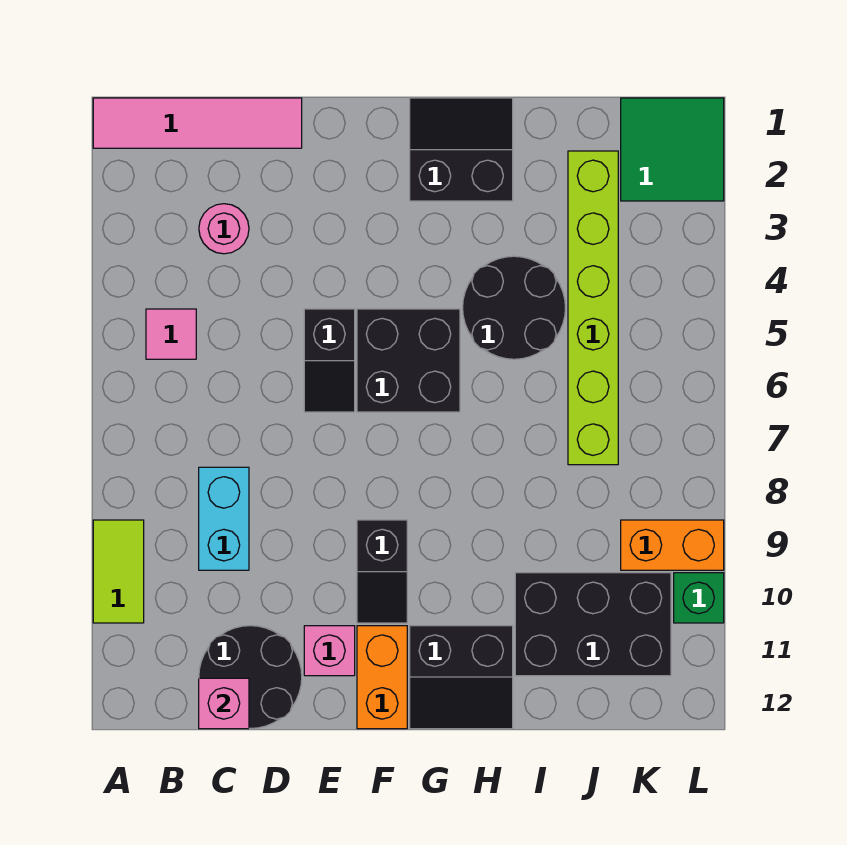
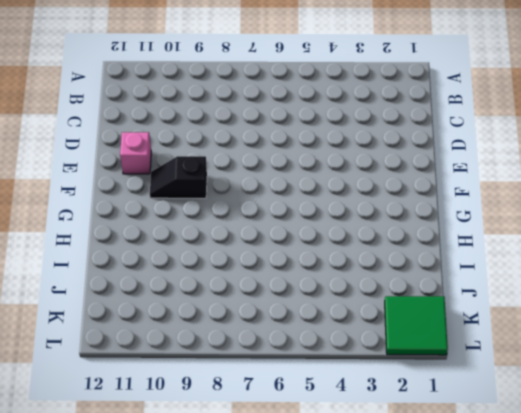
none -> pink tile A1:D1 level 1
none -> lime tile A9:A10 level 1
none -> pink tile B5 level 1

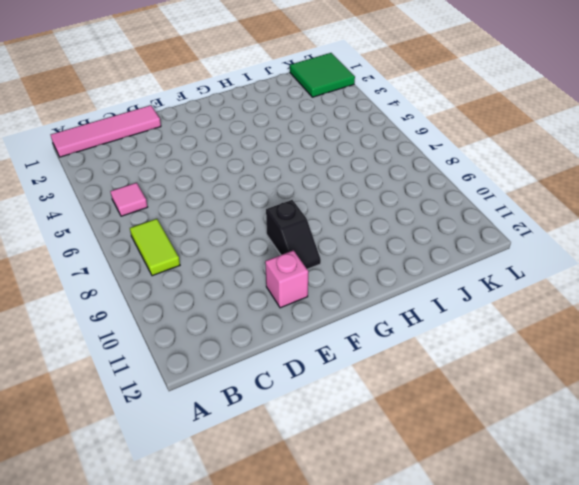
lime tile B7:B8 level 1 -> lime tile A9:A10 level 1
none -> pink round brick C3 level 1
none -> cyan brick C8:C9 level 1
none -> black round brick C11:D12 level 1

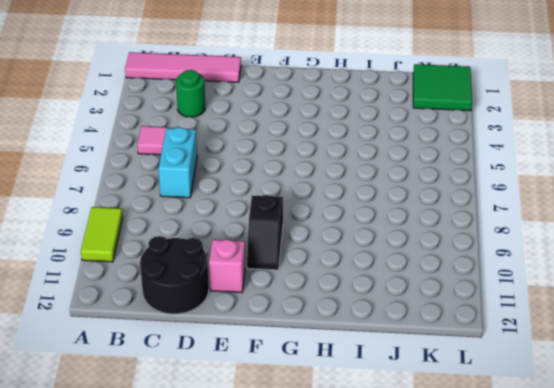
green round brick C3 level 1 -> pink round brick C3 level 1
cyan brick C6:C7 level 1 -> cyan brick C8:C9 level 1
none -> black slope E5:E6 level 1 top 5
none -> black brick F5:G6 level 1
none -> orange brick F11:F12 level 1

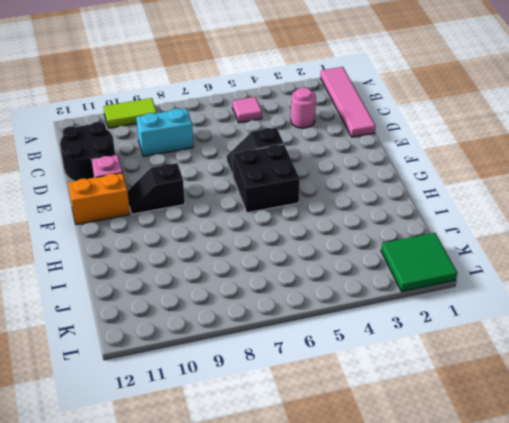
none -> black slope G1:H2 level 1 top 2
none -> black slope G11:H12 level 1 top 11
none -> black round brick H4:I5 level 1

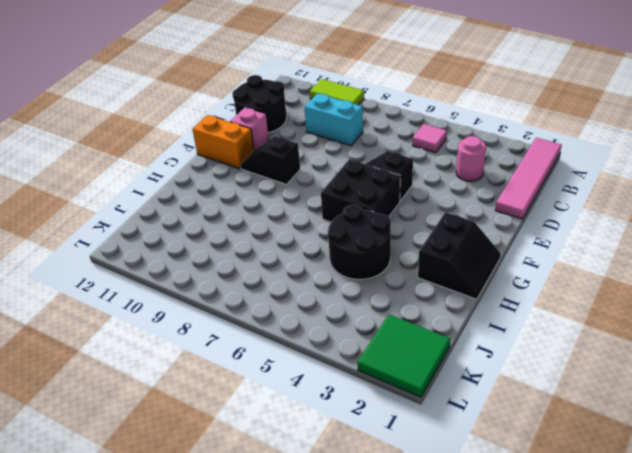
none -> black slope G11:H12 level 1 top 11
none -> black brick I10:K11 level 1
none -> lime brick J2:J7 level 1

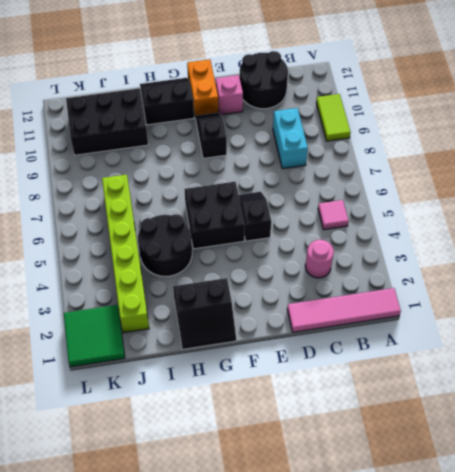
none -> orange brick K9:L9 level 1
none -> green brick L10 level 1
none -> pink brick C12 level 2

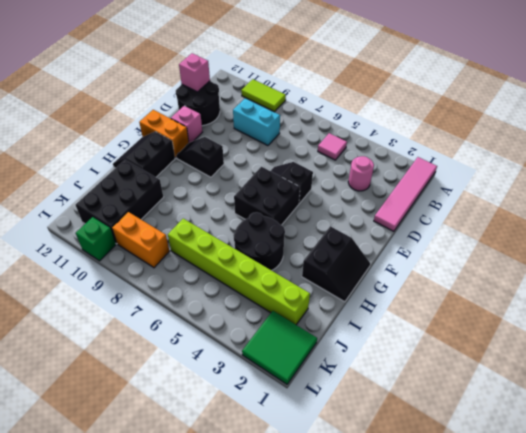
orange brick K8:K9 level 1 -> orange brick K9:L9 level 1

